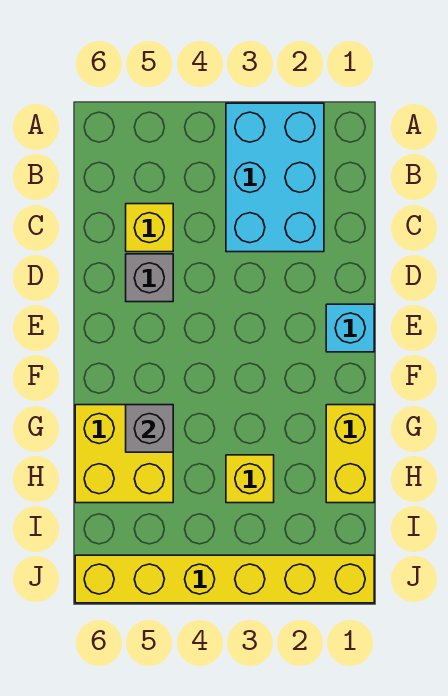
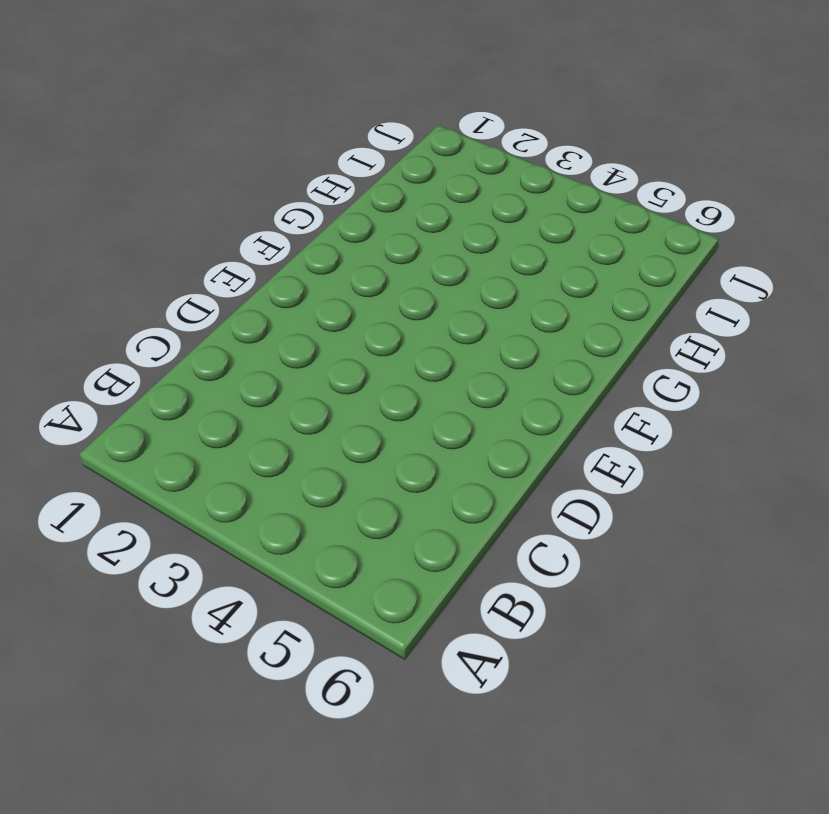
none -> cyan brick A2:C3 level 1
none -> yellow brick C5 level 1

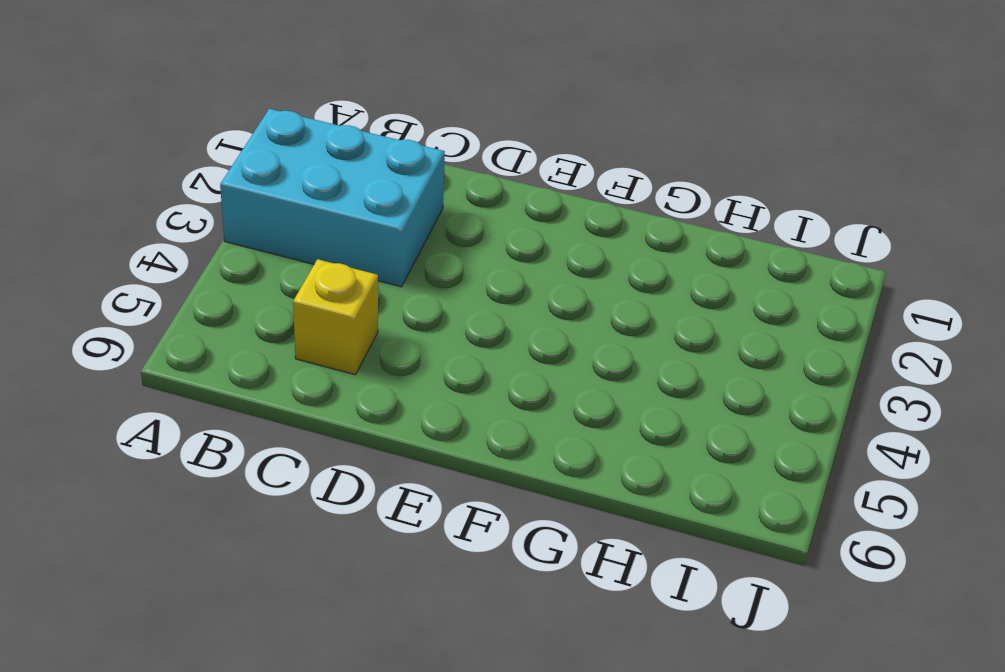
none -> grey brick D5 level 1
none -> cyan brick E1 level 1

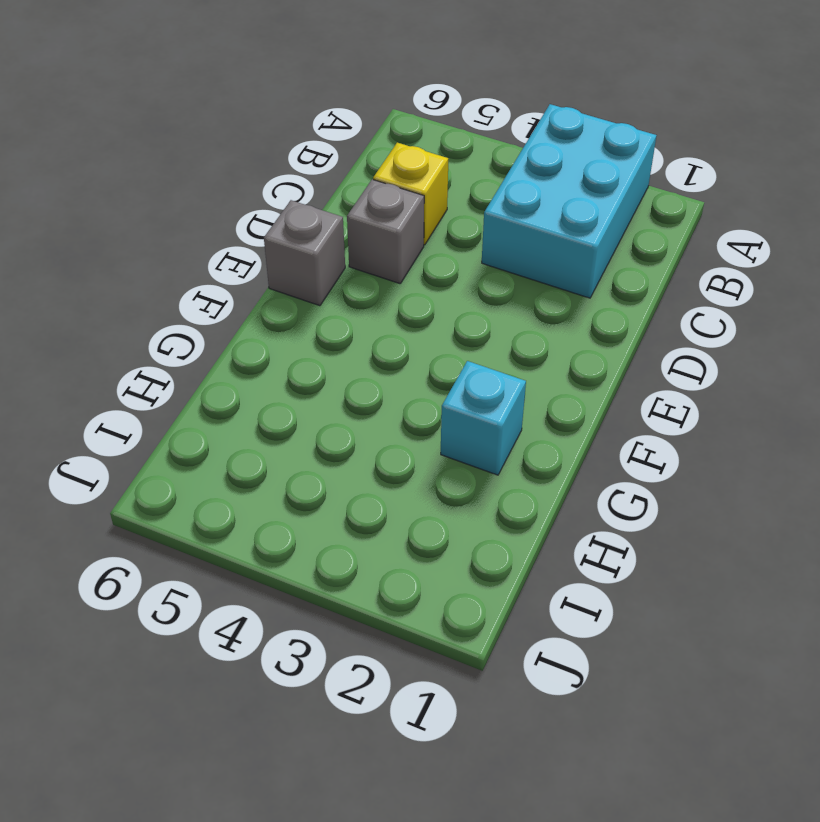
grey brick E6 level 1 -> grey brick G5 level 2
cyan brick G2 level 1 -> cyan brick E1 level 1
none -> yellow brick G1:H1 level 1
none -> yellow brick G5:H6 level 1

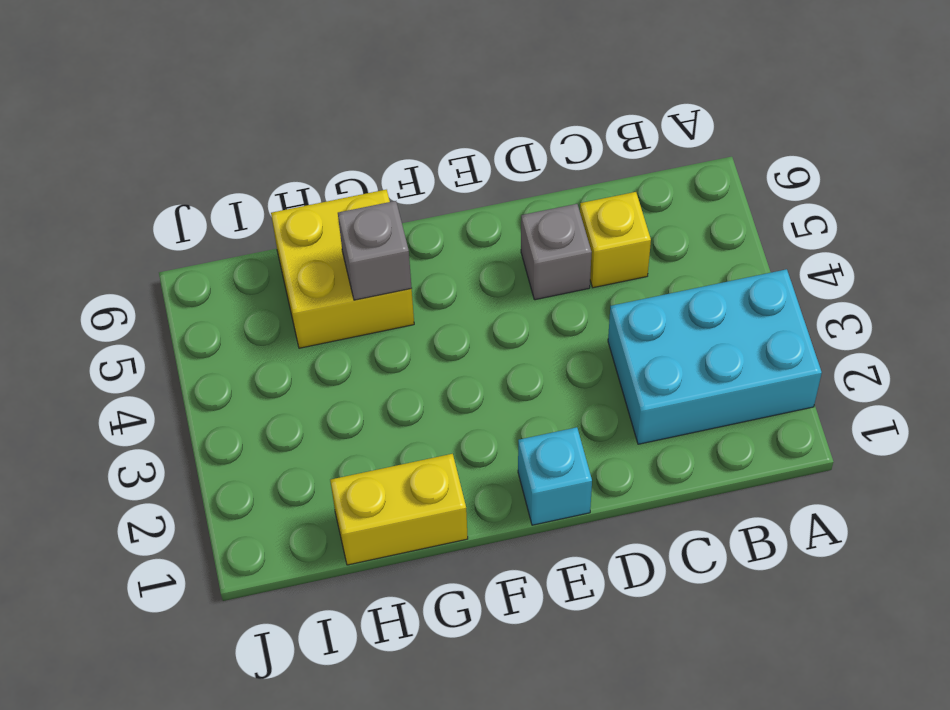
none -> yellow brick H3 level 1
none -> yellow brick J1:J6 level 1

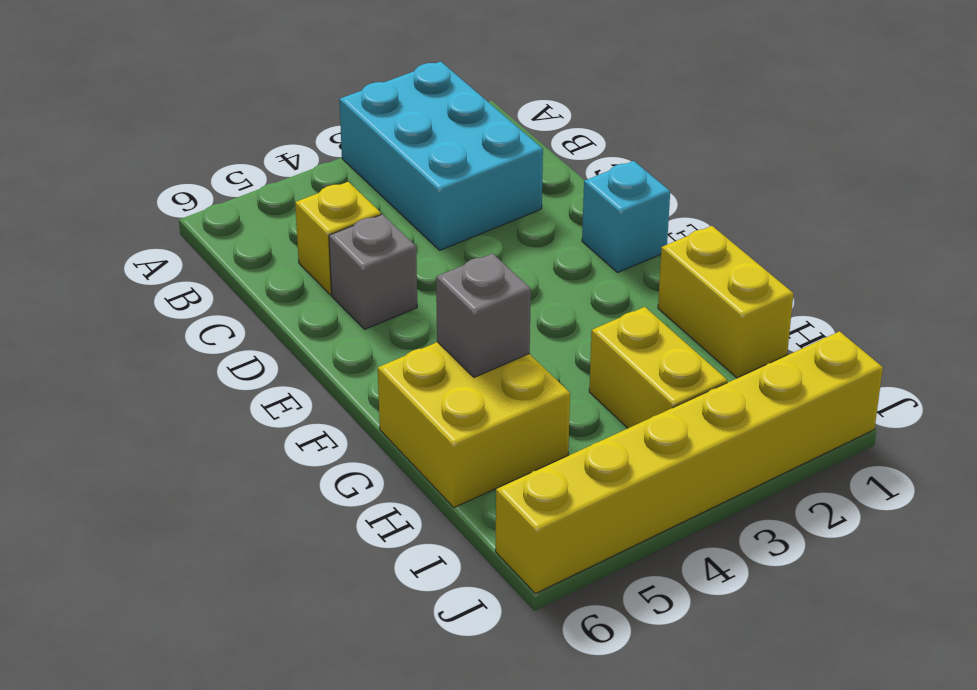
yellow brick H3:I3 level 1 -> yellow brick H3 level 1

